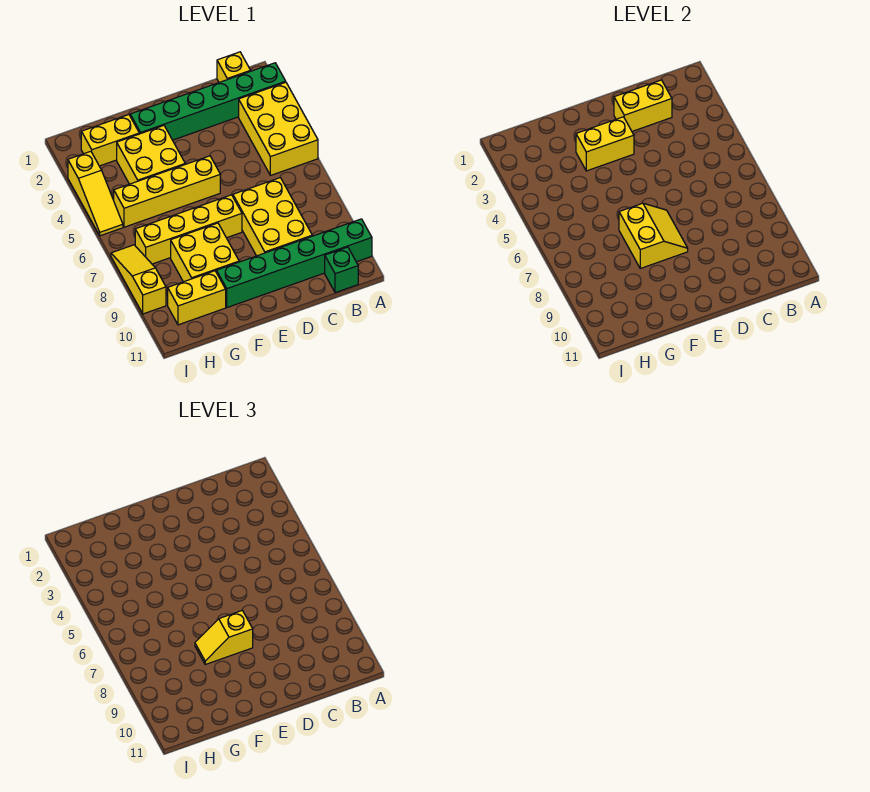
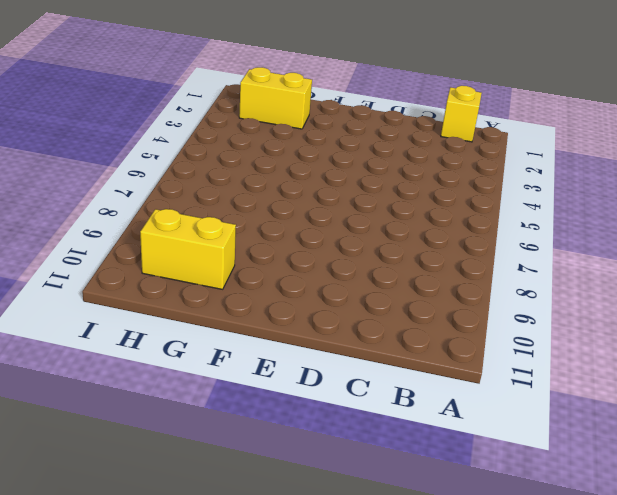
none -> green brick A2:F2 level 1
none -> yellow brick A3:B5 level 1
none -> green brick A10:F10 level 1

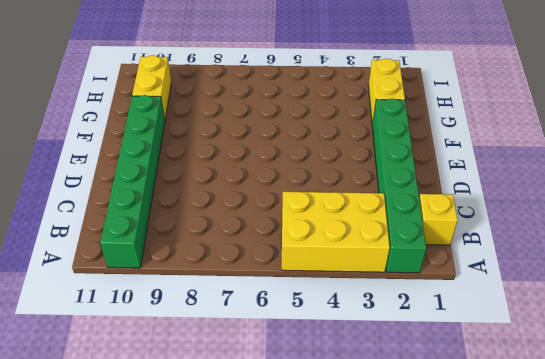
none -> green brick B11 level 1
none -> yellow brick C7:D9 level 1
none -> yellow brick E5:H5 level 1

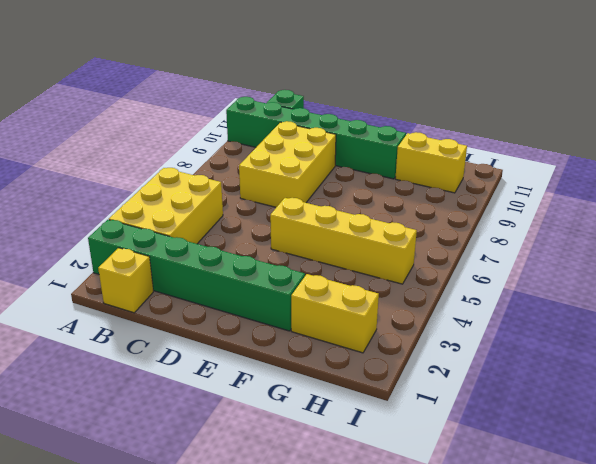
none -> yellow brick E7:H7 level 1
none -> yellow brick F3:G4 level 1
none -> yellow brick F8:G9 level 1

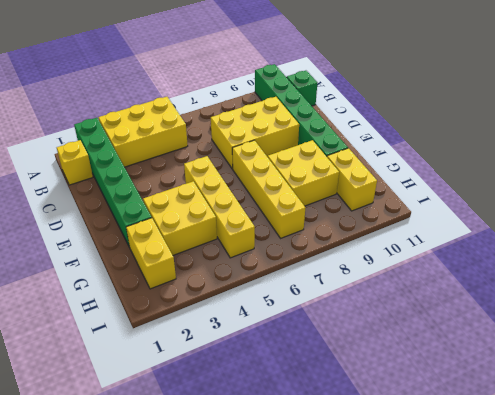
none -> yellow slope I3:I5 level 1 top 3
none -> yellow slope I7:I9 level 1 top 9
none -> yellow brick C2:D2 level 2

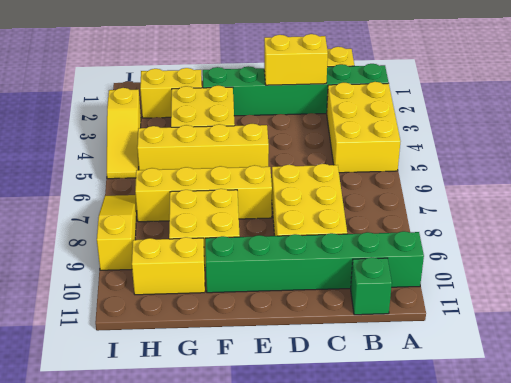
none -> yellow brick E3:F3 level 2
none -> yellow slope E7:F8 level 2 top F
none -> yellow slope E8:F8 level 3 top E

